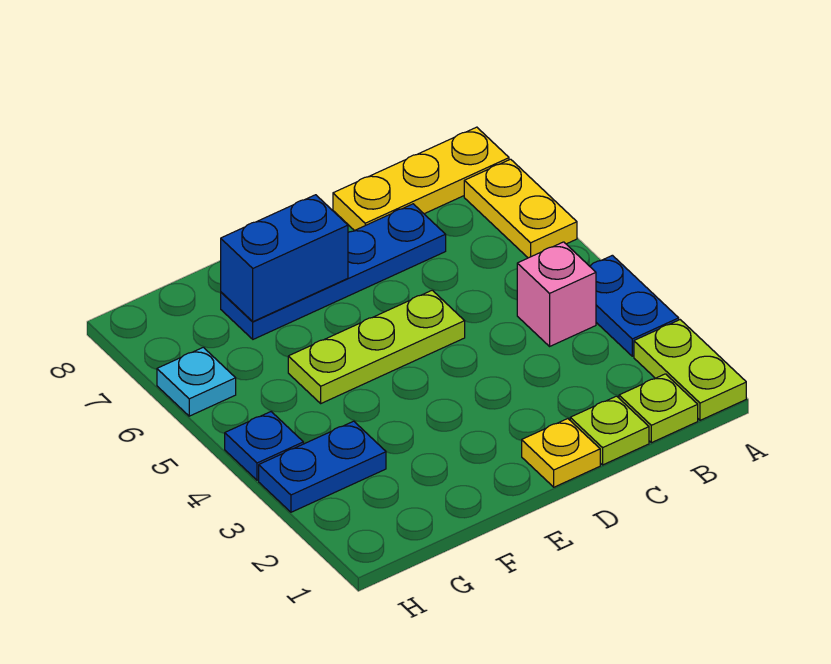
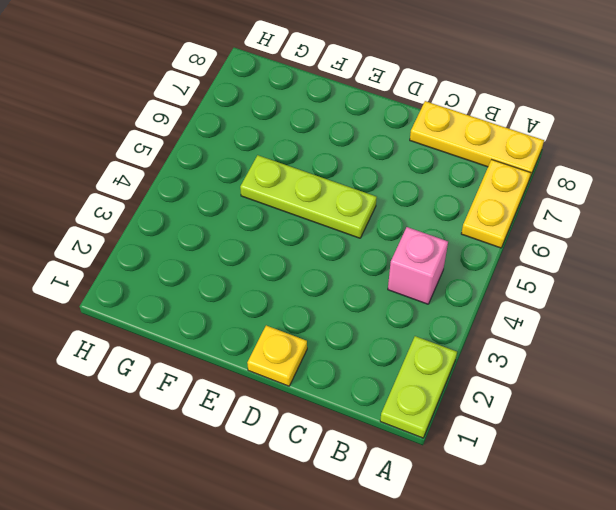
none -> blue plate A3:A4 level 1
none -> lime plate B1 level 1
none -> lime plate C1 level 1

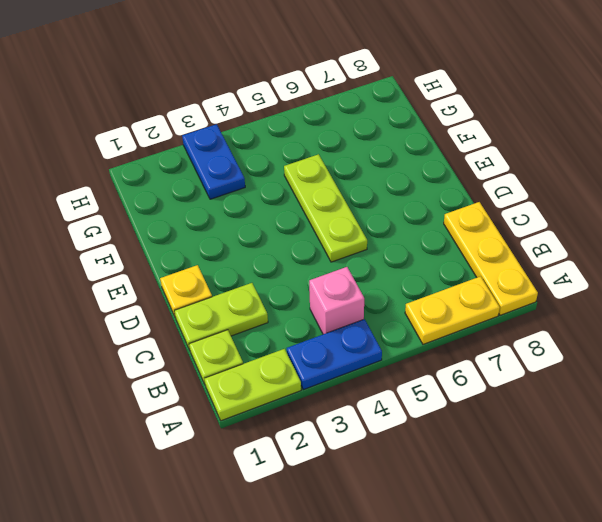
lime plate C1:C2 level 1 -> lime plate C1 level 1
none -> blue plate C7:F7 level 1
none -> blue plate H4 level 1
none -> cyan plate H6 level 1

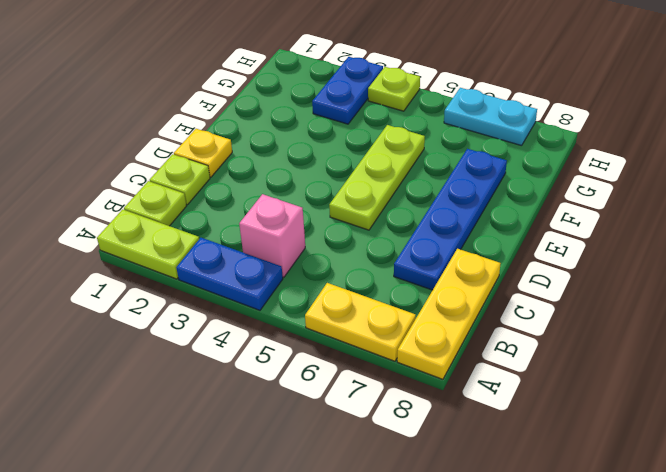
lime plate H4 level 1 -> blue plate H4 level 1
cyan plate H6:H7 level 1 -> cyan plate H6 level 1
none -> blue brick E7:F7 level 2

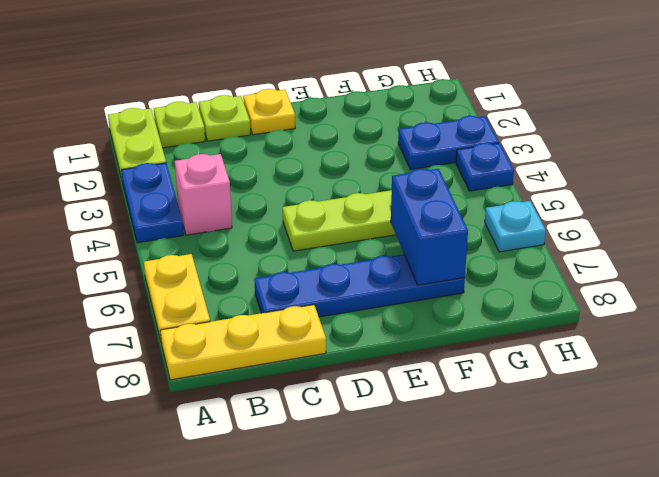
blue brick F6:F7 level 2 -> blue brick E7:F7 level 2

